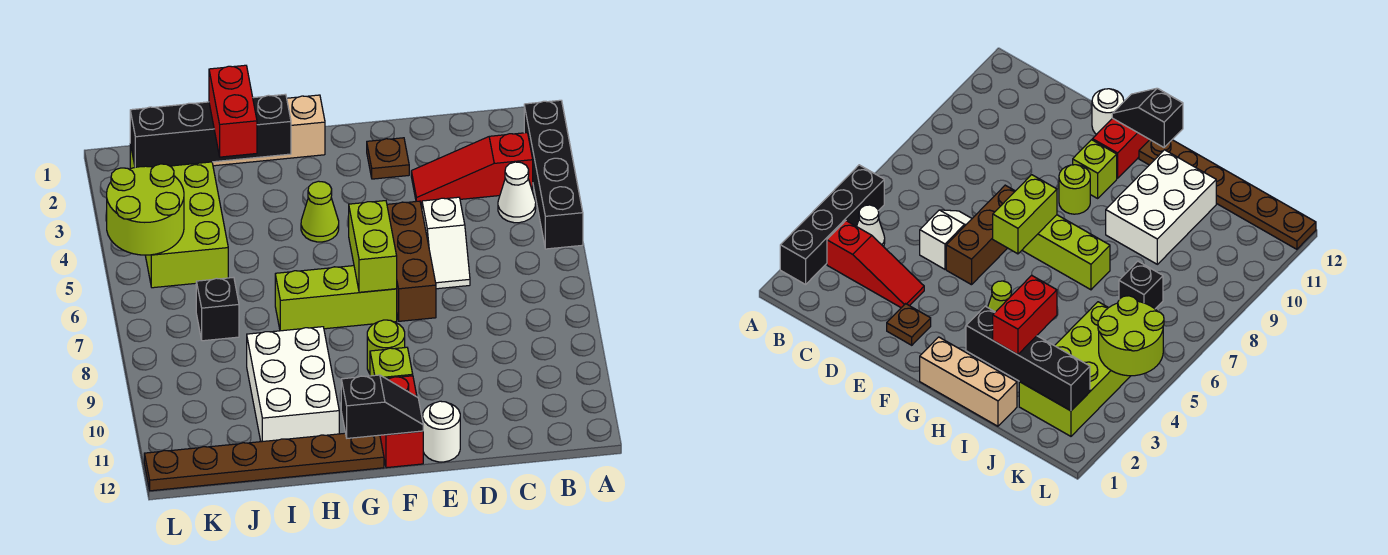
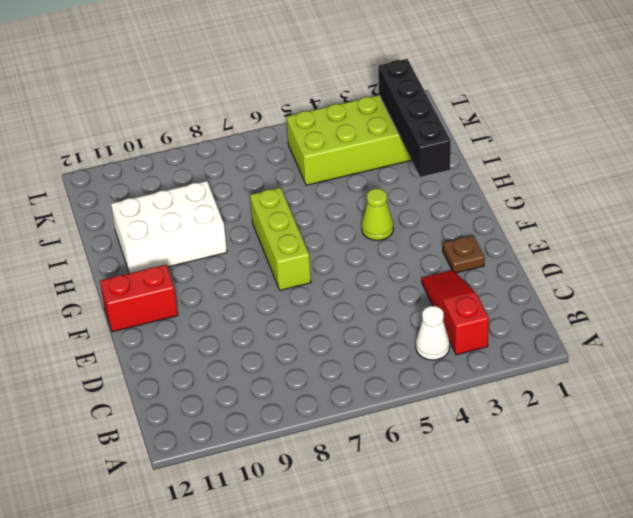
none -> black brick A2:A5 level 1
none -> white slope D5:D6 level 1 top 5
none -> brown brick E5:E7 level 1

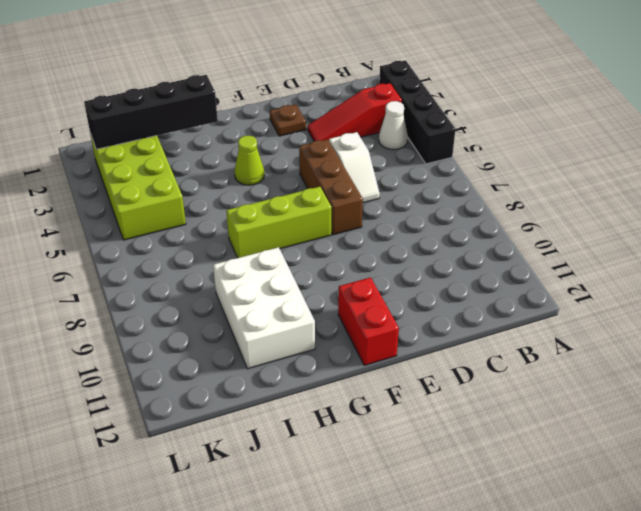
none -> white round brick E12 level 1
none -> lime round brick F9 level 1
none -> lime brick F10 level 1

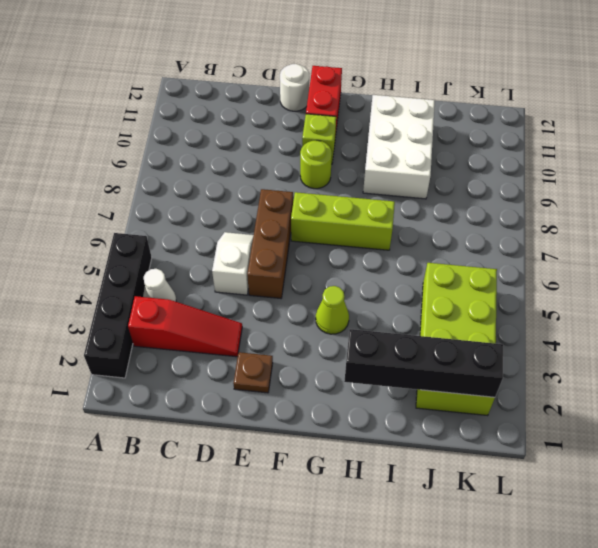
none -> tan brick G1:I1 level 1
none -> brown plate G12:L12 level 1
none -> black brick J7 level 1

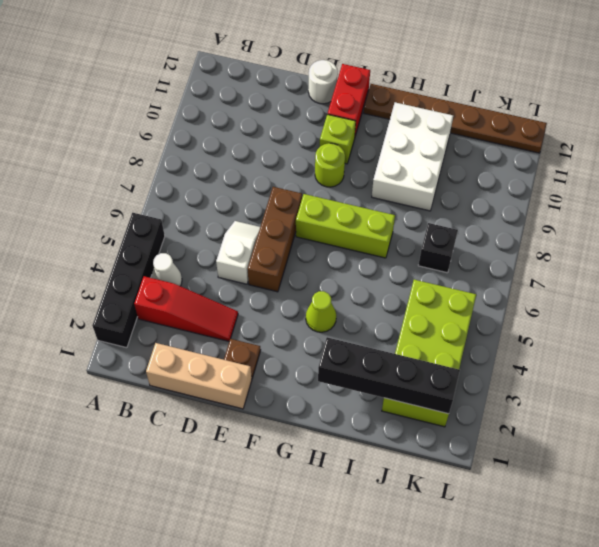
tan brick C1:E1 level 1 -> tan brick G1:I1 level 1
none -> lime brick F6:F7 level 2
none -> black slope F12:G12 level 2 top G
none -> lime round brick K4:L5 level 2

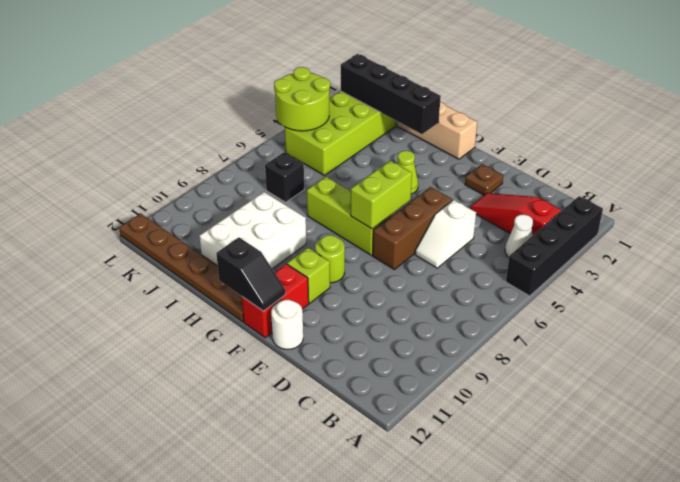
none -> red brick I2:I3 level 3

